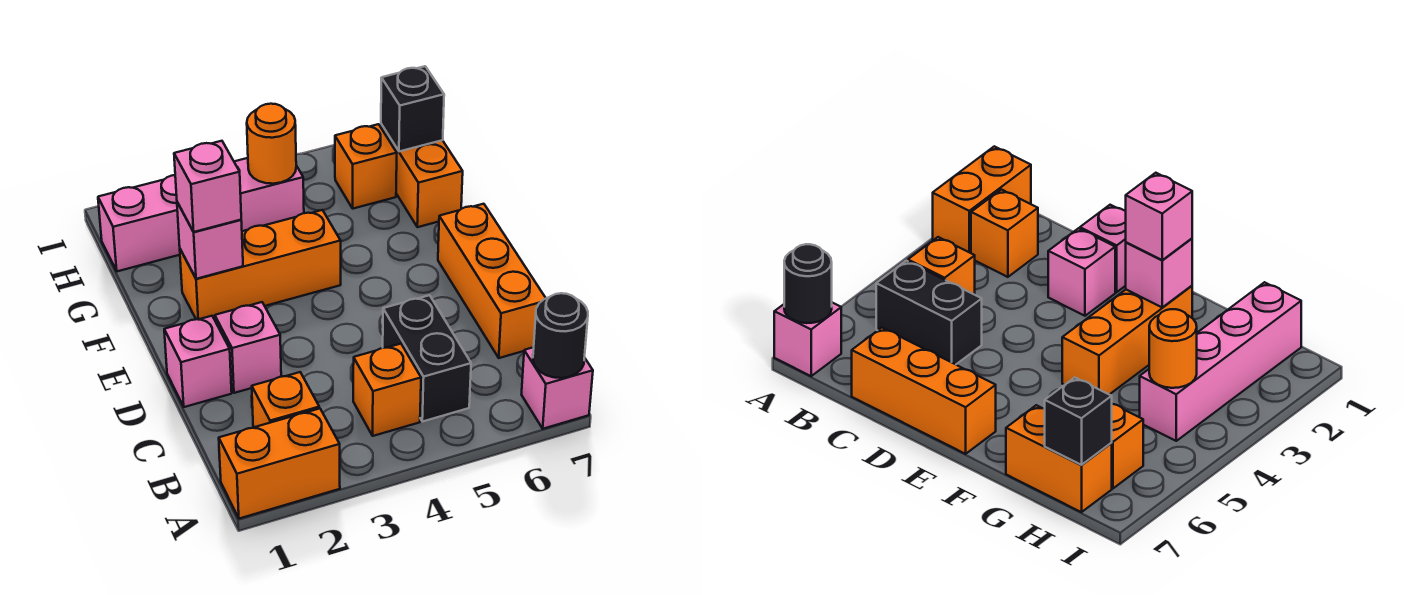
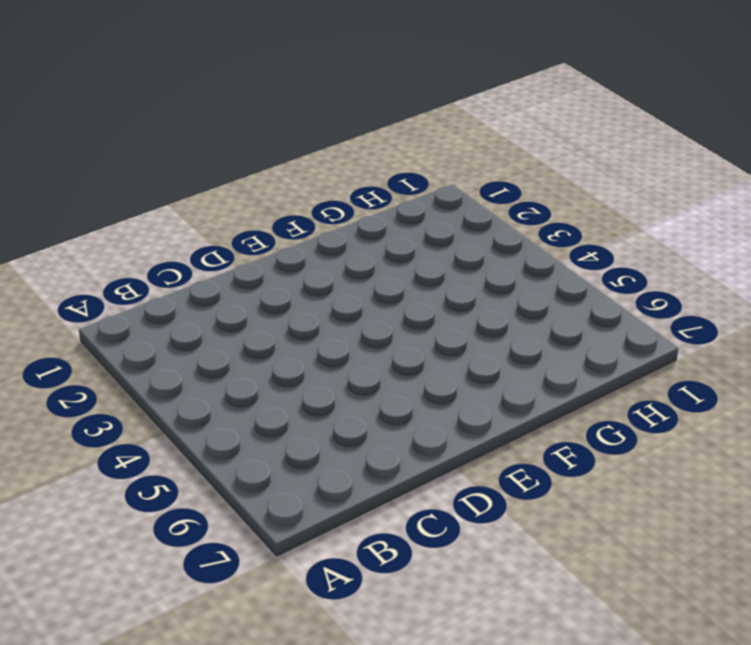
none -> orange brick A1:A2 level 1
none -> pink brick A7 level 1
none -> orange brick B2 level 1

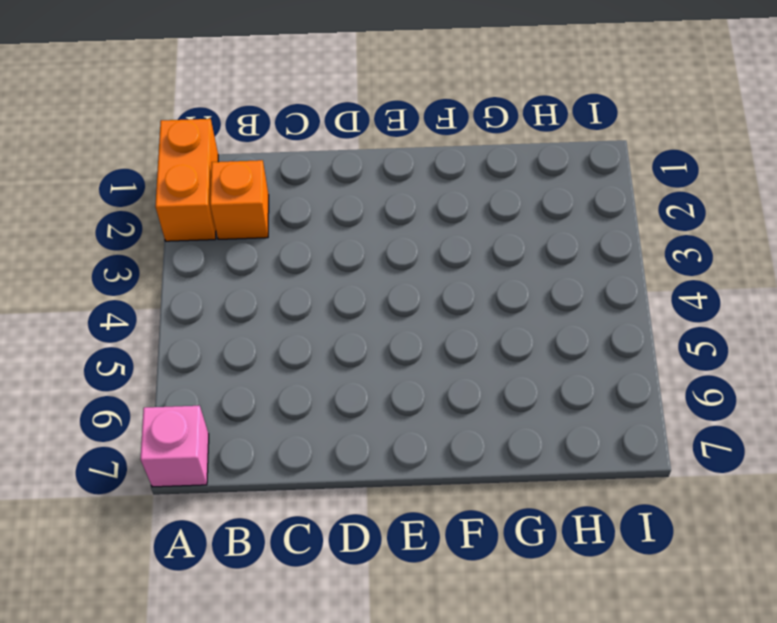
none -> orange brick B4 level 1
none -> black brick B5:C5 level 1
none -> orange brick C7:E7 level 1

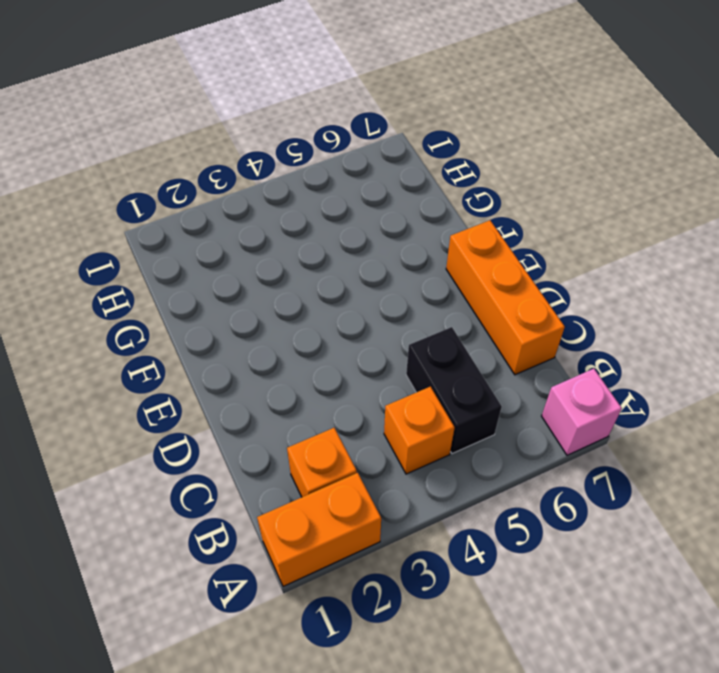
none -> pink brick D1 level 1
none -> pink brick D2 level 1
none -> orange brick F2:F4 level 1

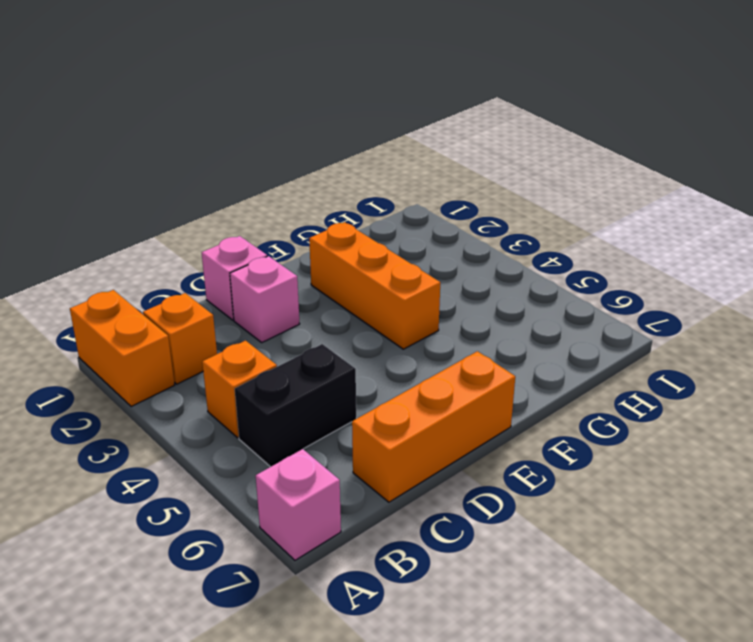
none -> orange brick G7:H7 level 1
none -> pink brick H1:H4 level 1
none -> orange brick H6 level 1

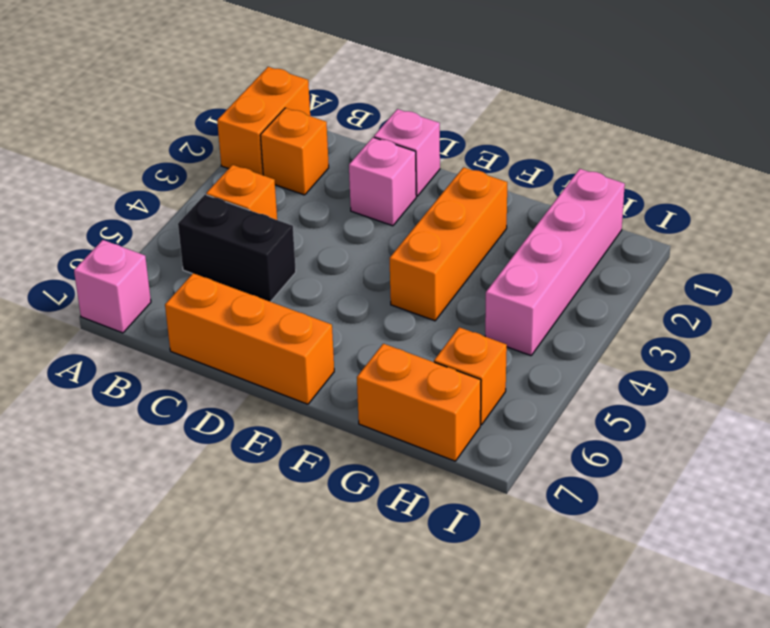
none -> black round brick A7 level 2
none -> pink brick F2 level 2
none -> orange round brick H4 level 2

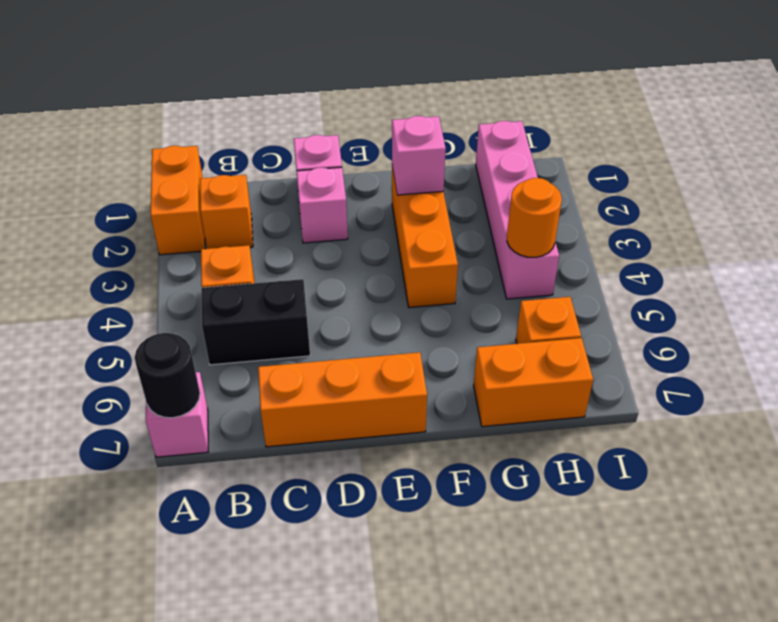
none -> black brick H7 level 2
none -> pink brick F2 level 3

